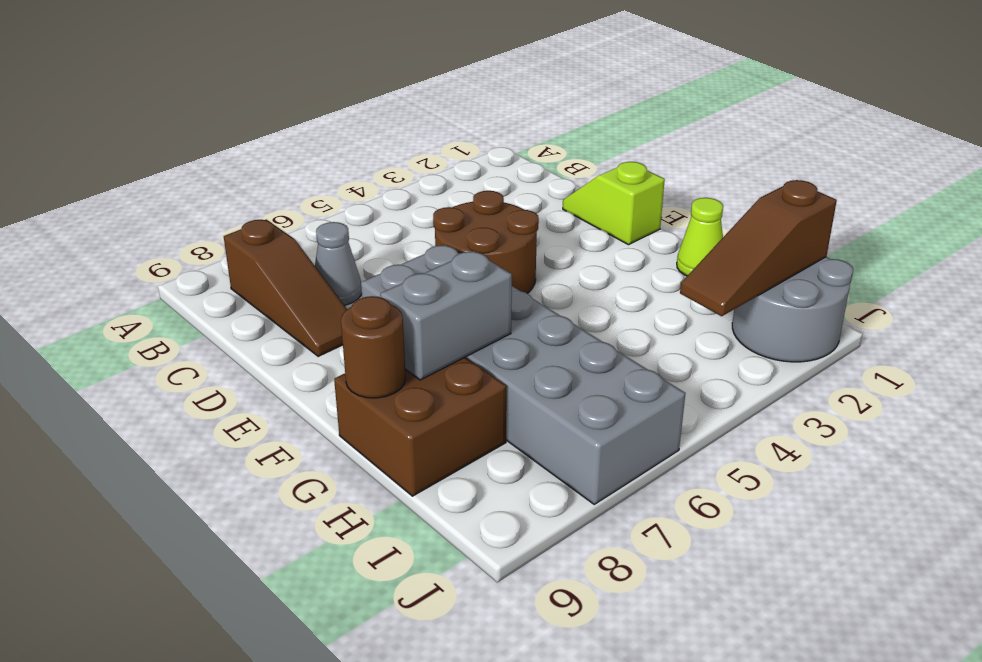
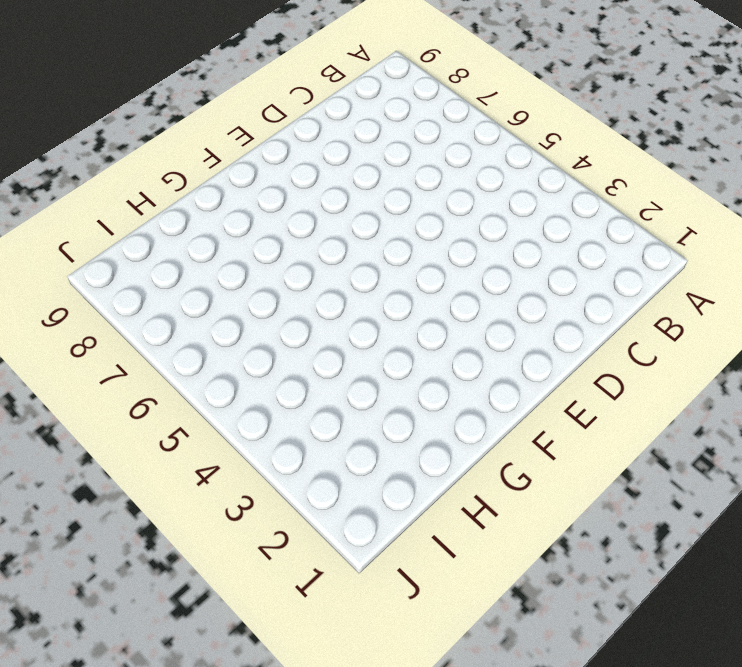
none -> brown slope B8:D8 level 1 top B
none -> grey cone C7 level 1

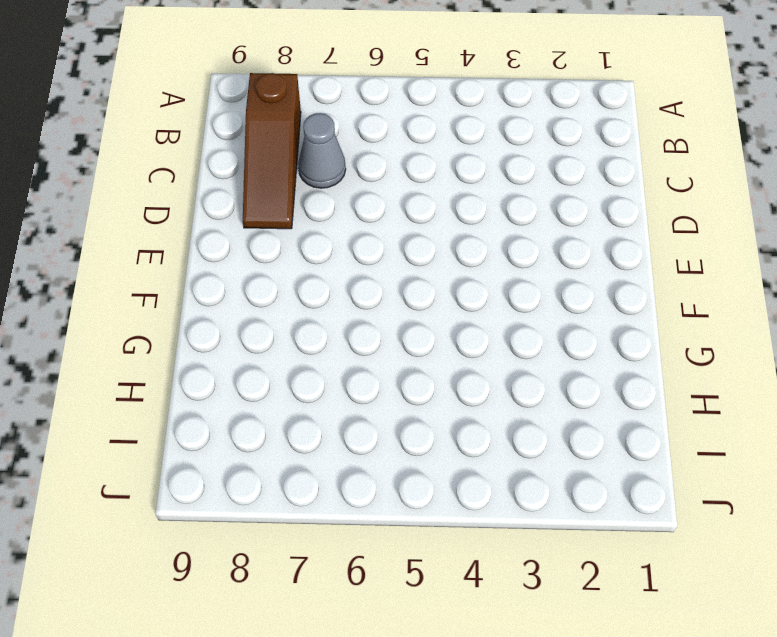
none -> lime slope D1:E1 level 1 top E
none -> brown round brick D4:E5 level 1

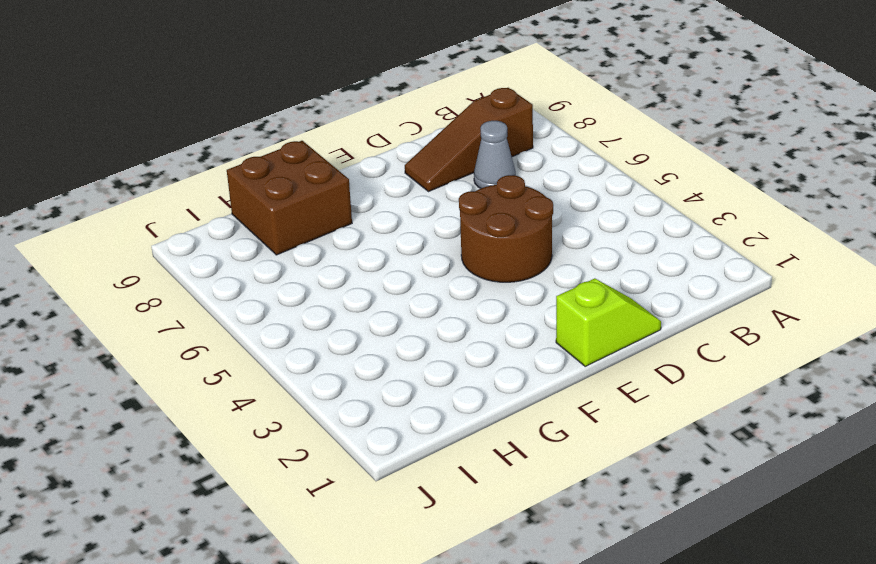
none -> grey brick E6:J7 level 1
none -> lime cone G1 level 1

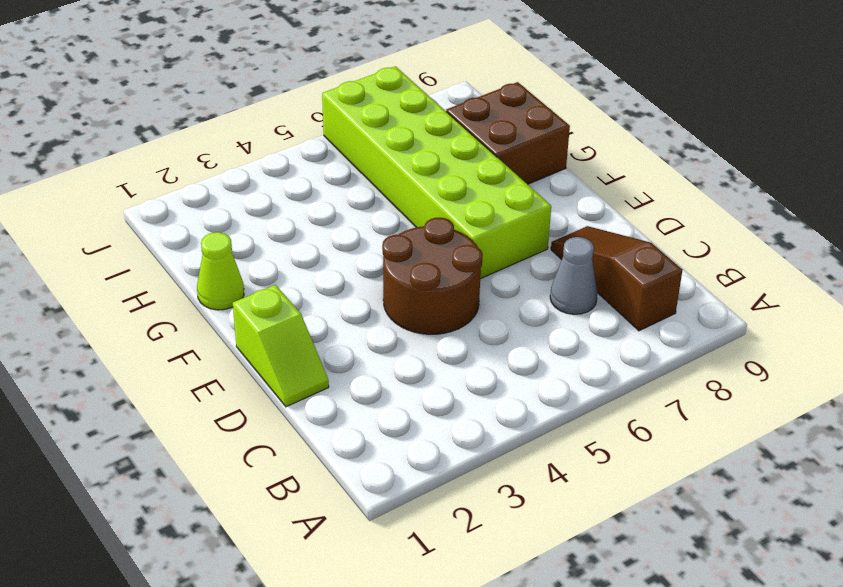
lime brick E6:J7 level 1 -> grey brick E6:J7 level 1
none -> grey round brick I1:J2 level 1
none -> grey brick G7:G8 level 2

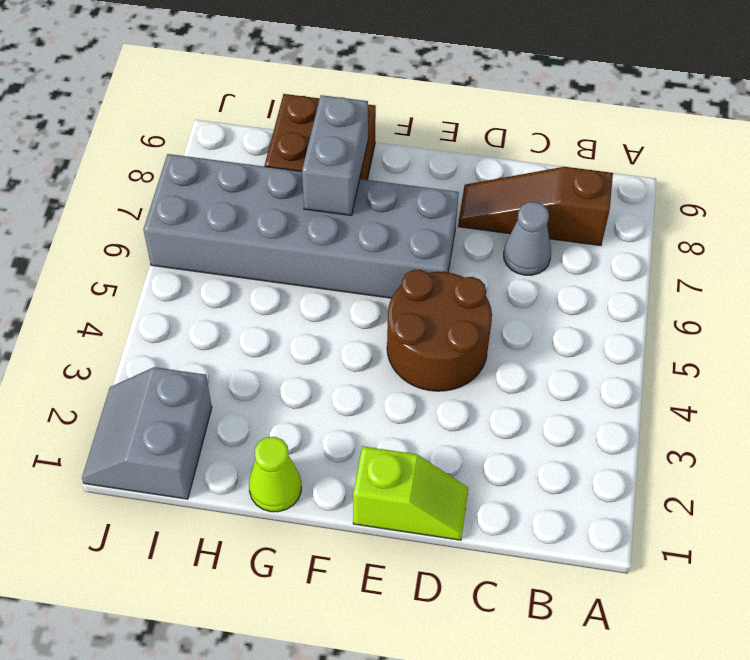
grey slope I1:J2 level 1 top I -> grey round brick I1:J2 level 1
none -> brown round brick G9 level 2
none -> brown slope I1:I3 level 2 top 1

